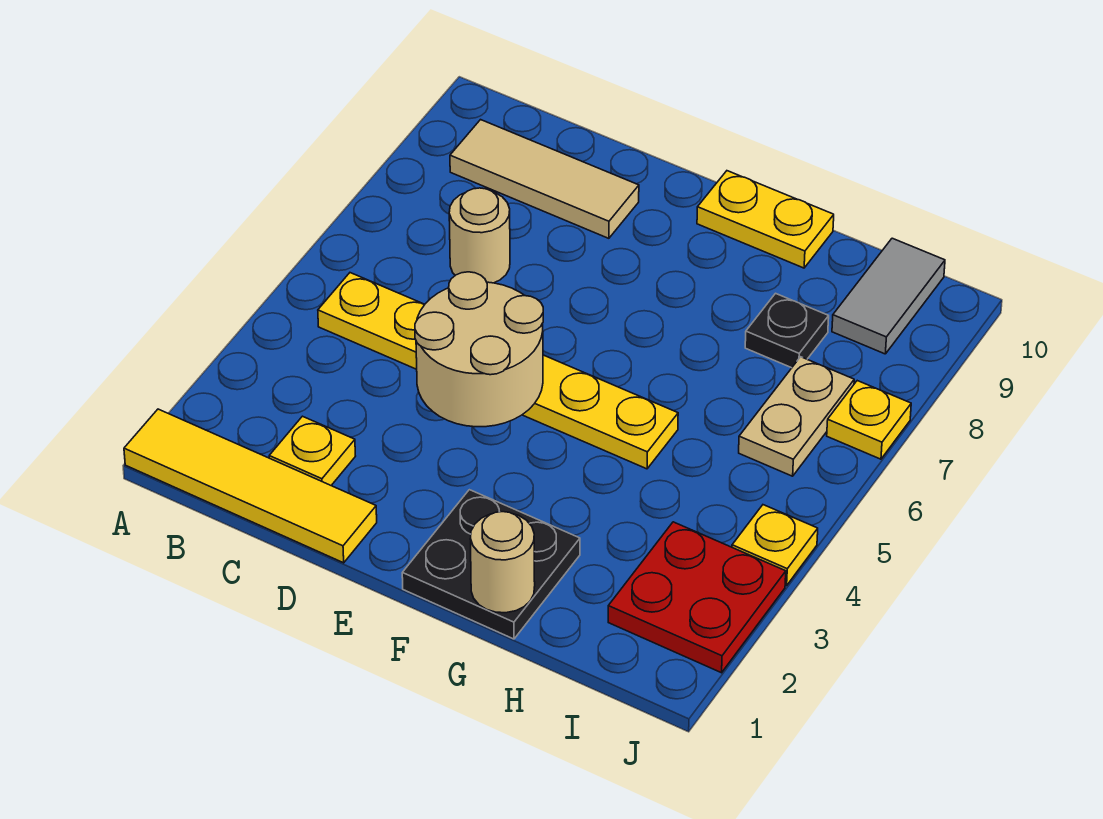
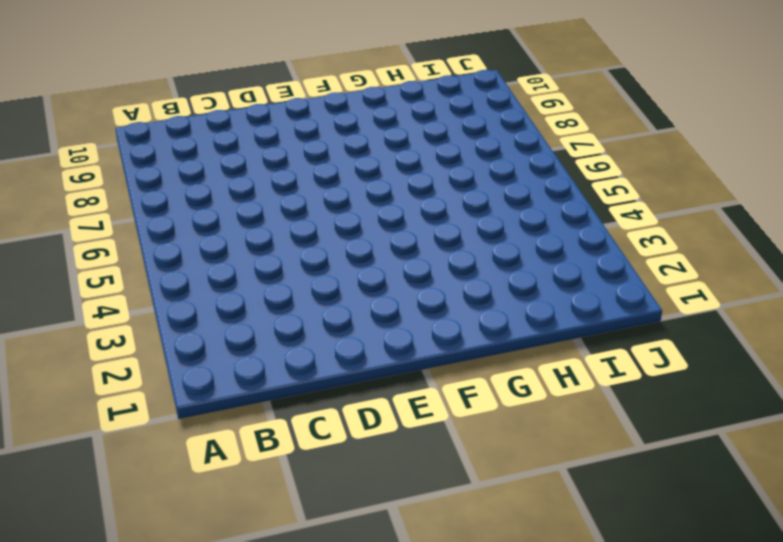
none -> yellow tile A1:D1 level 1
none -> yellow plate B5:G5 level 1
none -> tan tile B9:D9 level 1

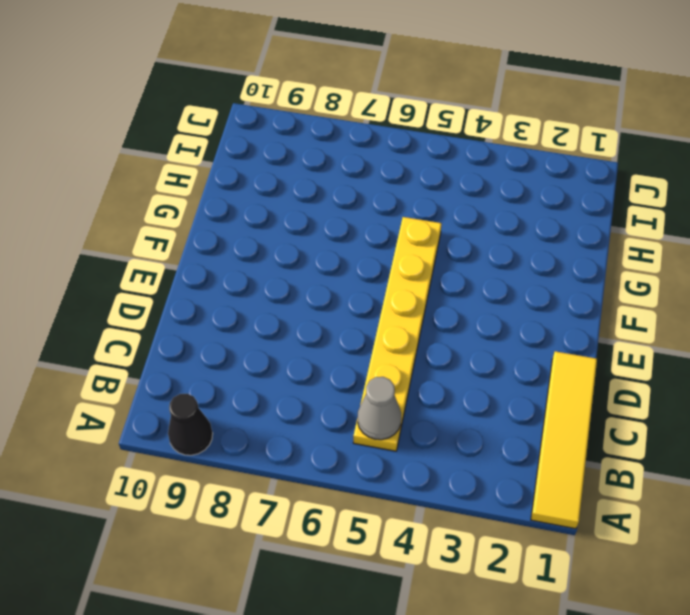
black cone A9 level 1 -> none
grey cone B5 level 2 -> none
none -> tan tile B9:D9 level 1
none -> yellow plate C2 level 1
none -> tan round brick C7 level 1

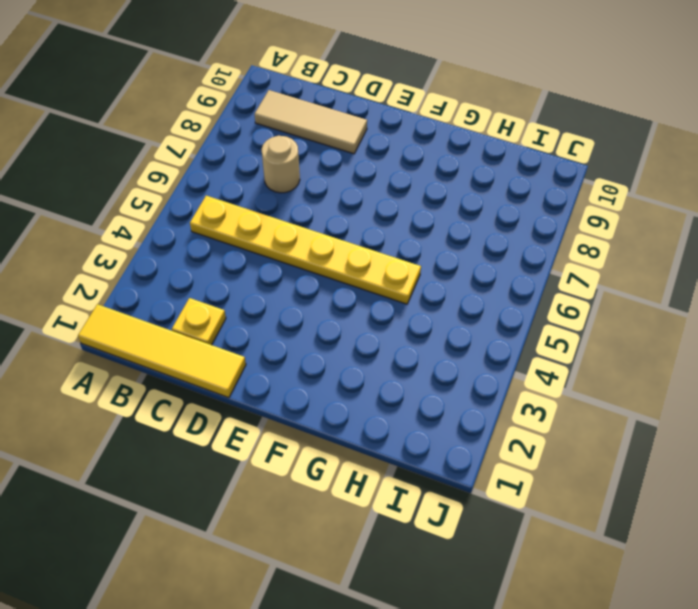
none -> black plate F1:G2 level 1
none -> yellow plate F10:G10 level 1
none -> black plate H8 level 1

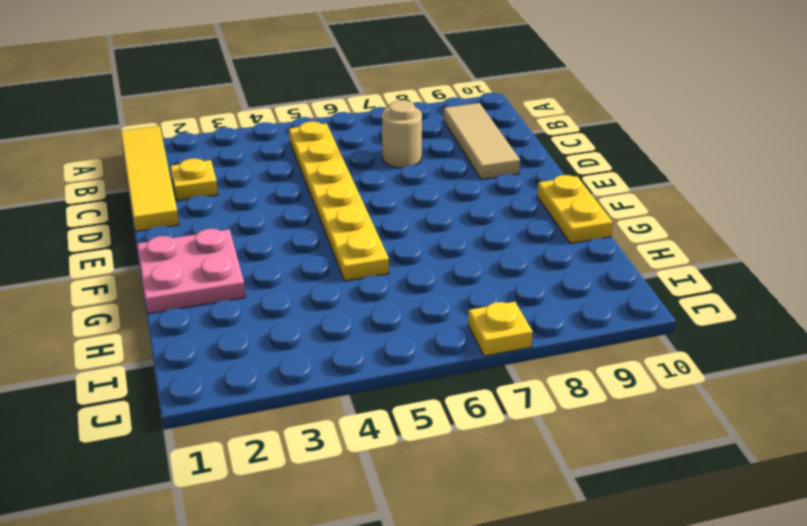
pink plate F1:G2 level 1 -> black plate F1:G2 level 1
none -> black plate H8 level 1
none -> red plate I2:J3 level 1
none -> tan plate I6:I7 level 1

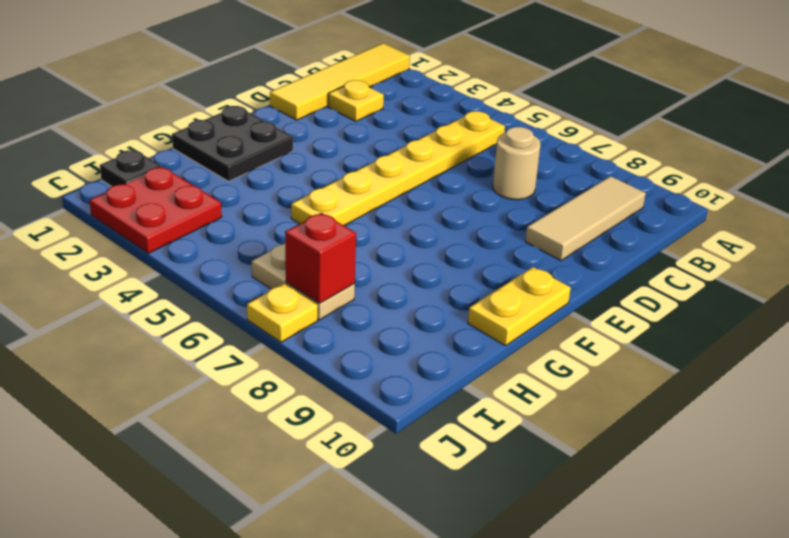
black plate I1 level 1 -> black plate H8 level 1
red brick I7 level 2 -> none
none -> grey tile I9:I10 level 1
none -> yellow plate J4 level 1
none -> tan round brick D4:E5 level 2

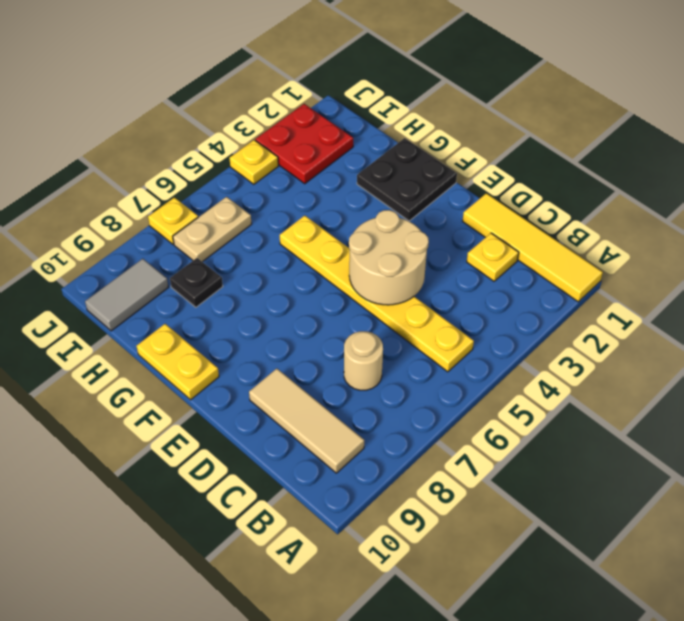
none -> tan round brick G1 level 2

